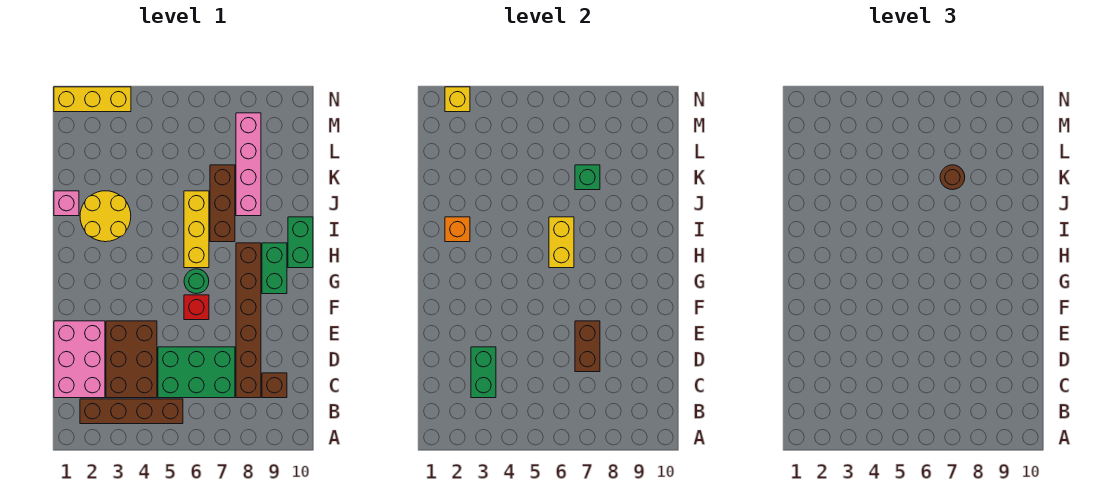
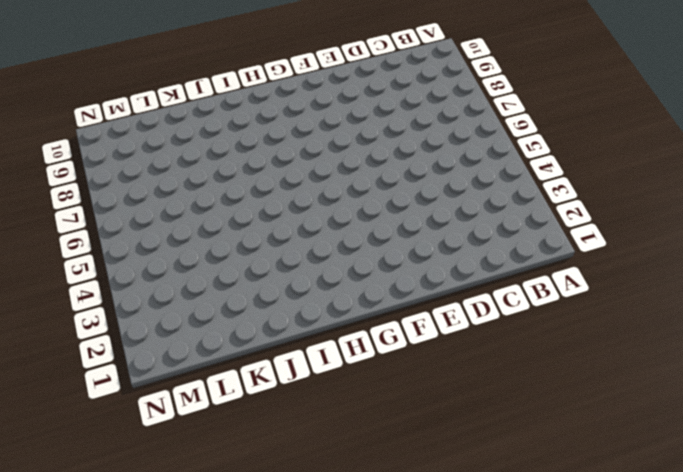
none -> brown brick B2:B5 level 1
none -> pink brick C1:E2 level 1
none -> brown brick C3:E4 level 1

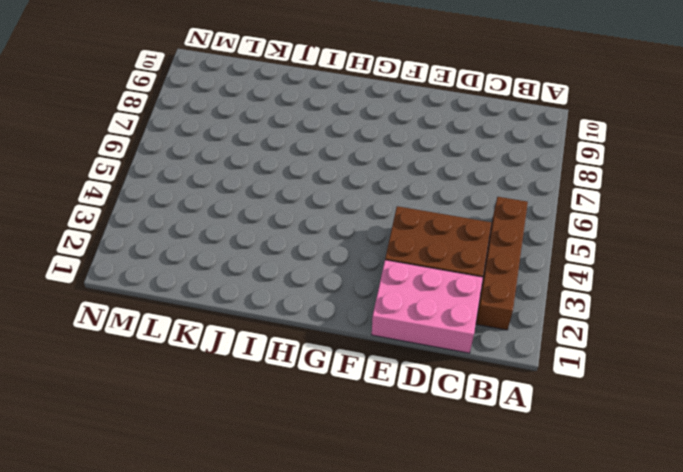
none -> green brick C5:D7 level 1
none -> brown brick C8:H8 level 1
none -> brown brick C9 level 1

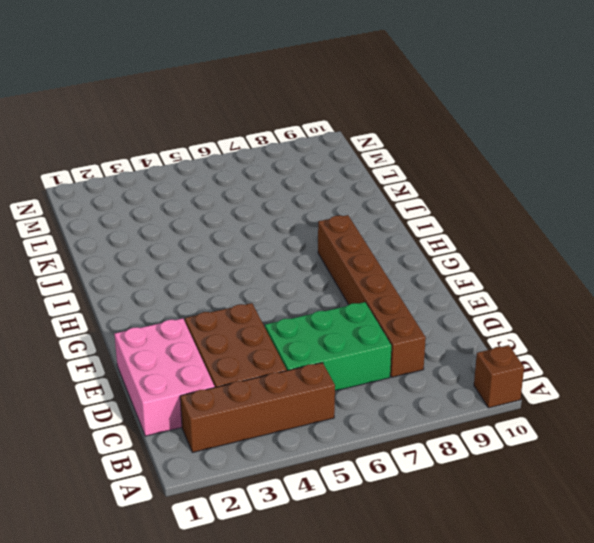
brown brick A10 level 1 -> brown brick C9 level 1
none -> red brick F6 level 1
none -> green round brick G6 level 1
none -> green brick G9:H9 level 1

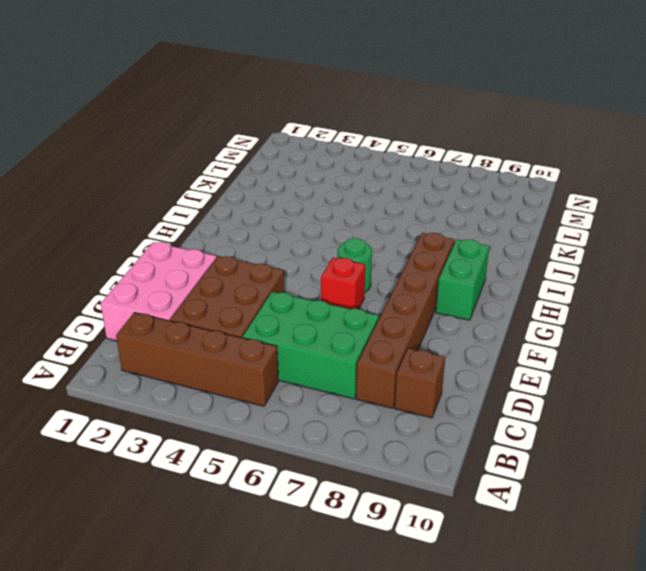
none -> yellow brick H6:J6 level 1
none -> green brick H10:I10 level 1
none -> yellow round brick I2:J3 level 1

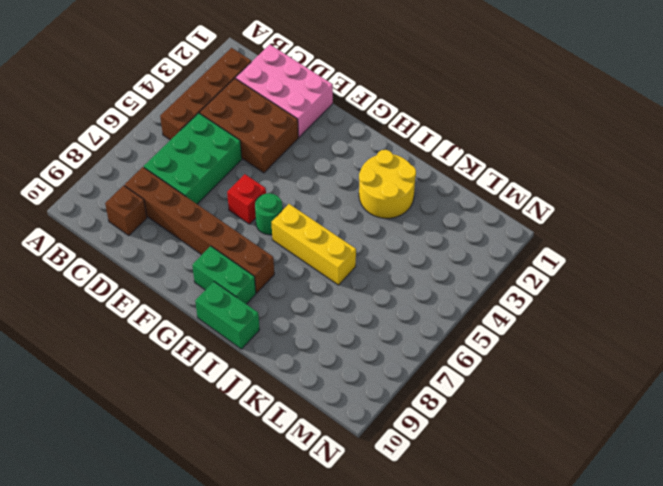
none -> brown brick I7:K7 level 1
none -> pink brick J1 level 1
none -> pink brick J8:M8 level 1

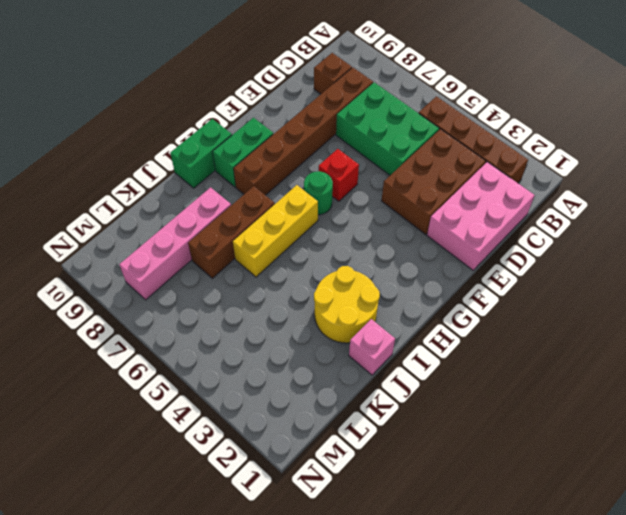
none -> yellow brick N1:N3 level 1
none -> green brick C3:D3 level 2
none -> brown brick D7:E7 level 2

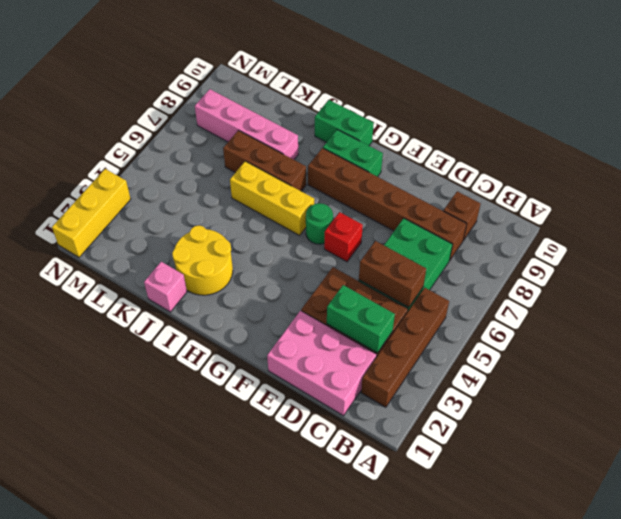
brown brick C5:D5 level 2 -> brown brick D7:E7 level 2
none -> yellow brick H6:I6 level 2
none -> orange brick I2 level 2
none -> green brick K7 level 2

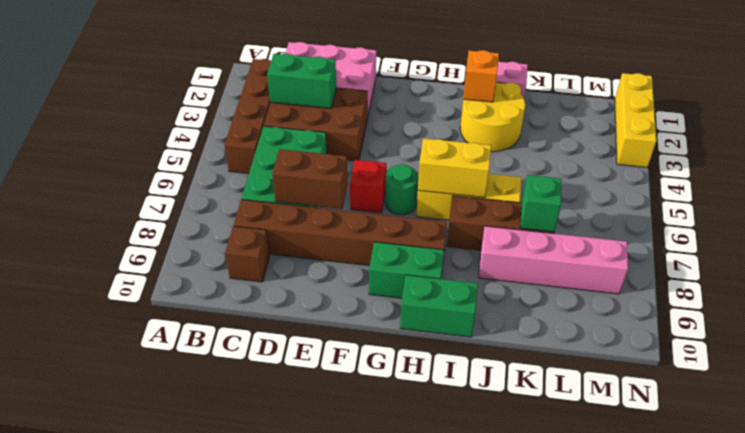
none -> yellow brick N2 level 2
none -> brown round brick K7 level 3

